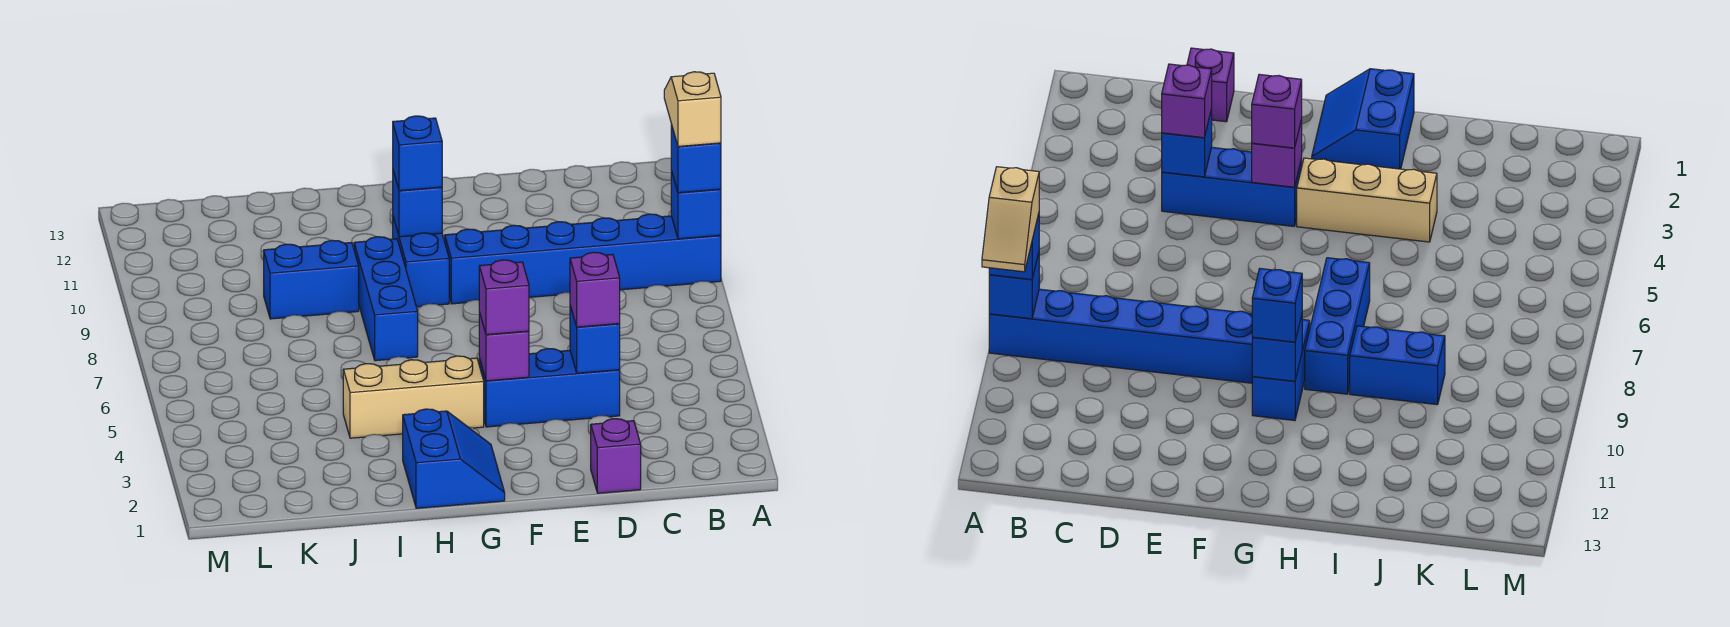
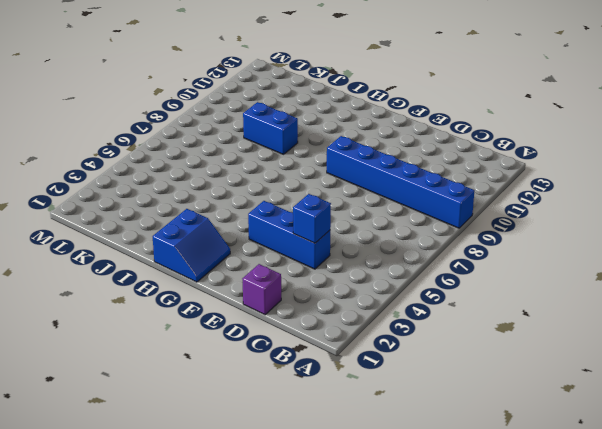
none -> tan brick G4:I4 level 1
none -> blue brick G9:G10 level 1
none -> blue brick H7:H9 level 1

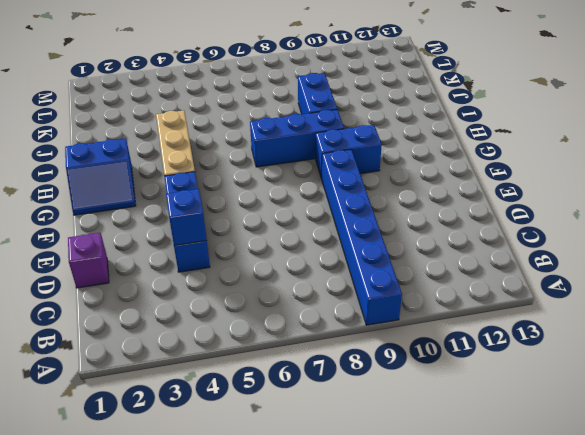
none -> blue brick A9 level 2
none -> purple brick F4 level 2
none -> blue brick G10 level 2

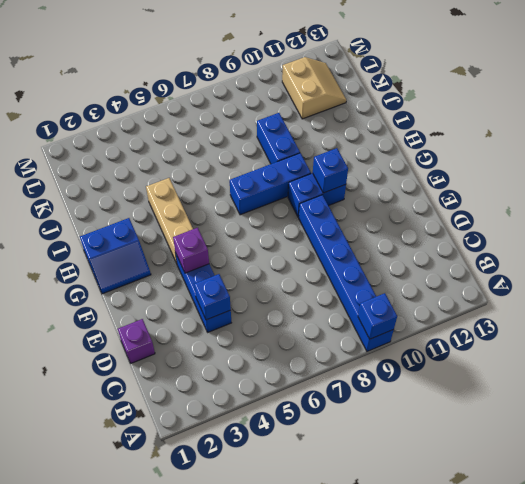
tan slope K11:L12 level 1 top 11 -> none
none -> blue brick A9 level 3
none -> purple brick D4 level 3
none -> purple brick F4 level 3

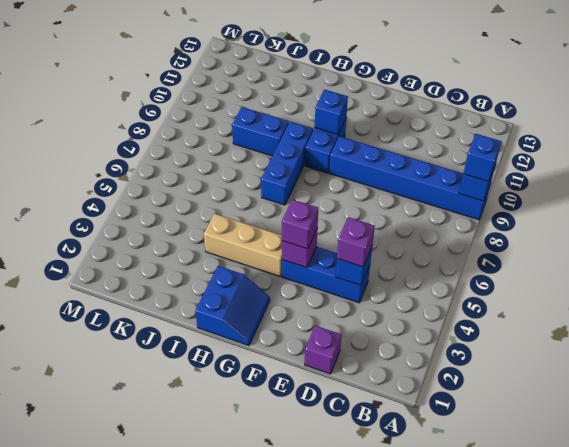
none -> blue brick G10 level 3
none -> tan slope A9:A10 level 4 top 9

